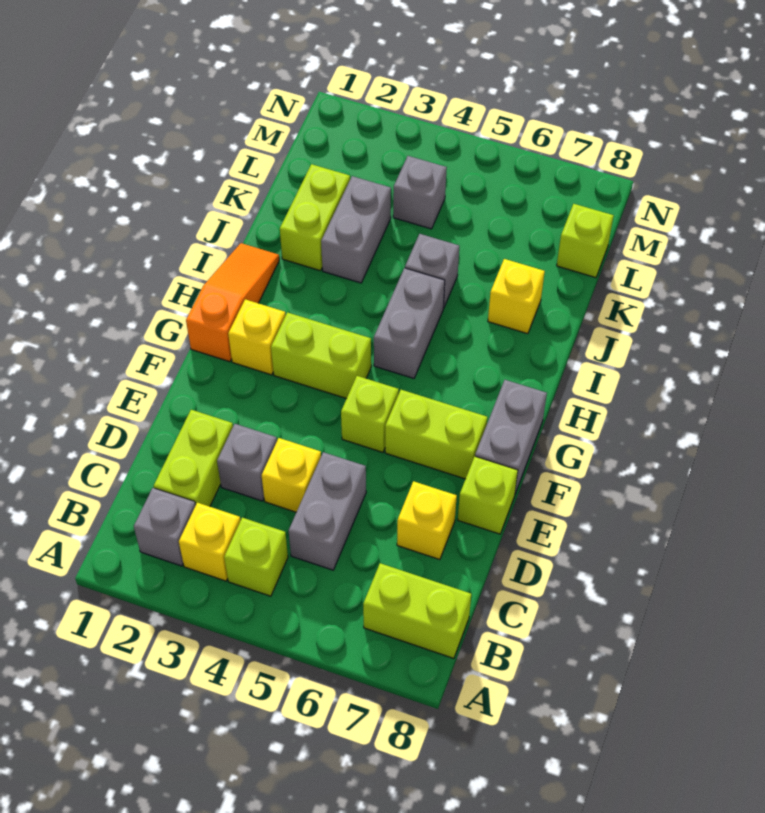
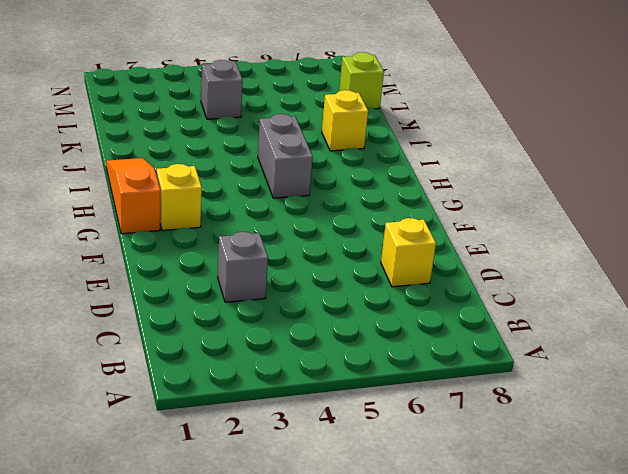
none -> grey brick B2 level 1
none -> yellow brick B3 level 1
none -> lime brick B4 level 1

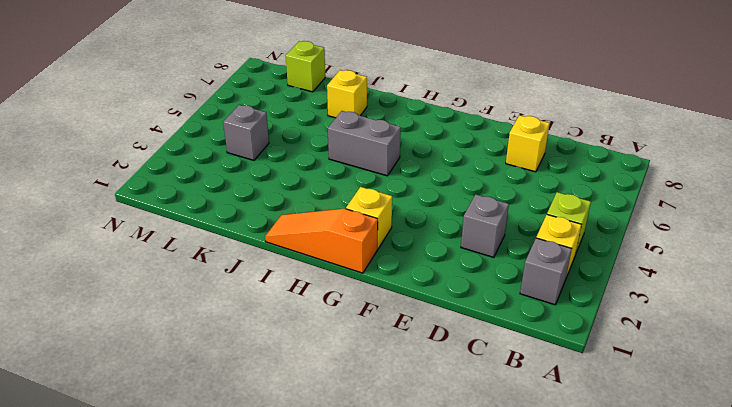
none -> lime brick B7:B8 level 1
none -> lime brick C2:D2 level 1
none -> grey brick C5:D5 level 1

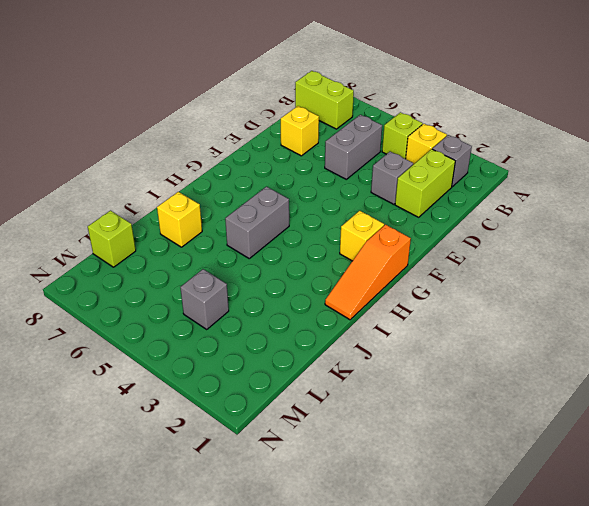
none -> yellow brick D4 level 1
none -> lime brick E8 level 1
none -> lime brick F5 level 1

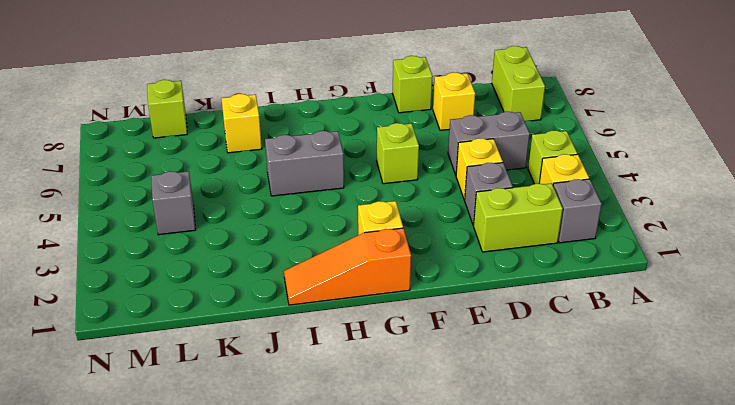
none -> lime brick F6:F7 level 1
none -> grey brick F8:G8 level 1
none -> lime brick G3:G4 level 1

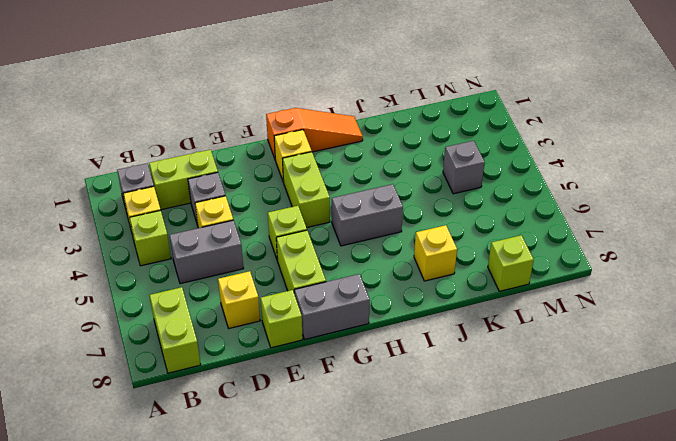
none -> lime brick J2:K2 level 1
none -> grey brick J3:K3 level 1
none -> grey brick J5 level 1

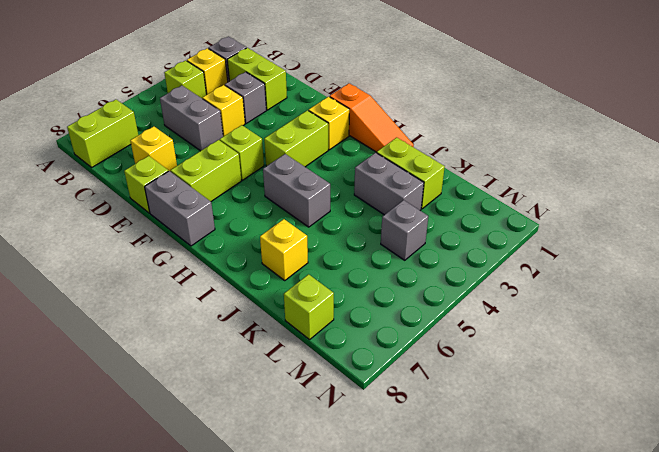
none -> grey brick J5 level 1

